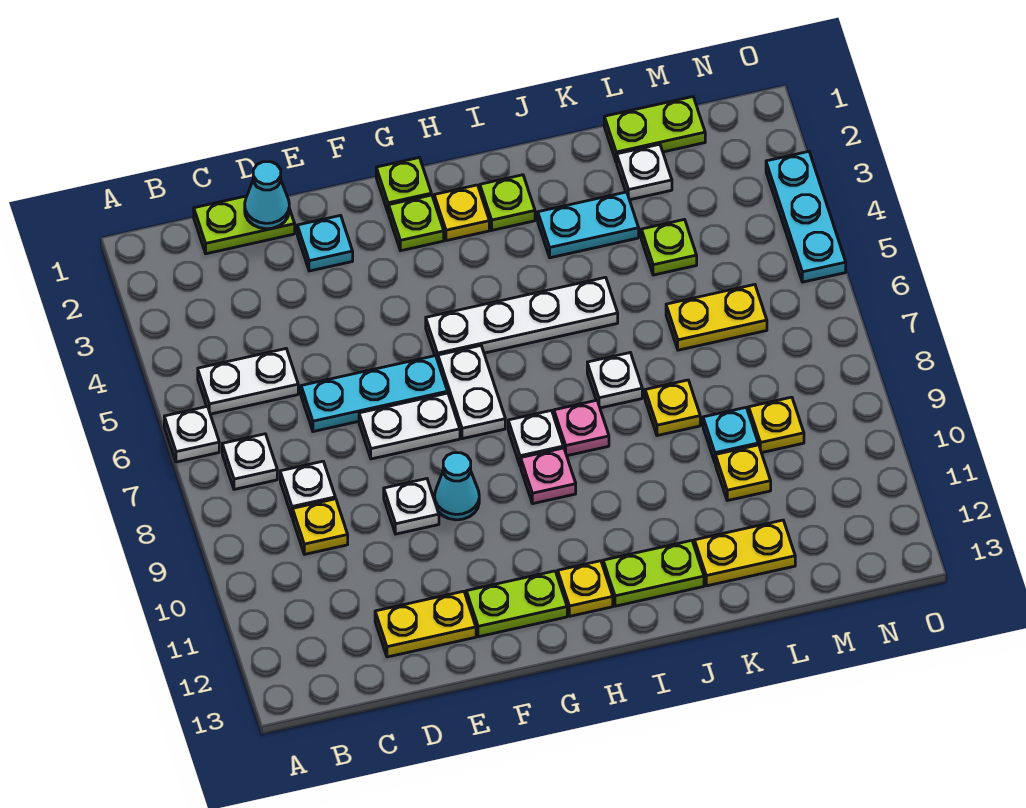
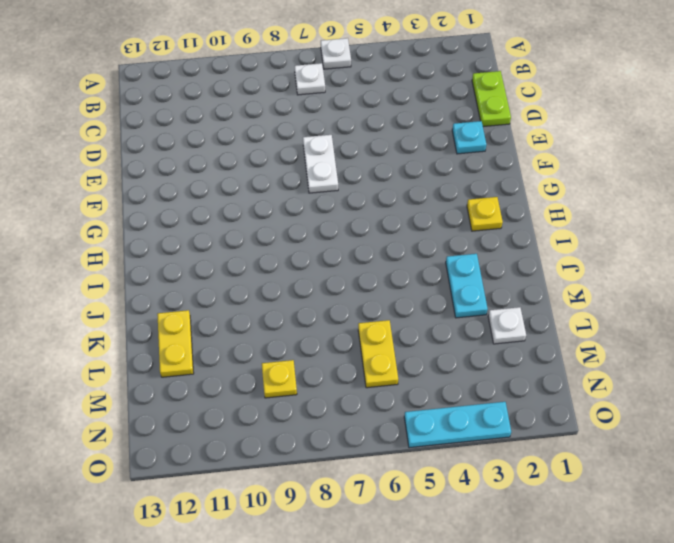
none -> white plate B5:C5 level 1
none -> white plate C8 level 1
none -> yellow plate C9 level 1
none -> cyan plate D6:F6 level 1

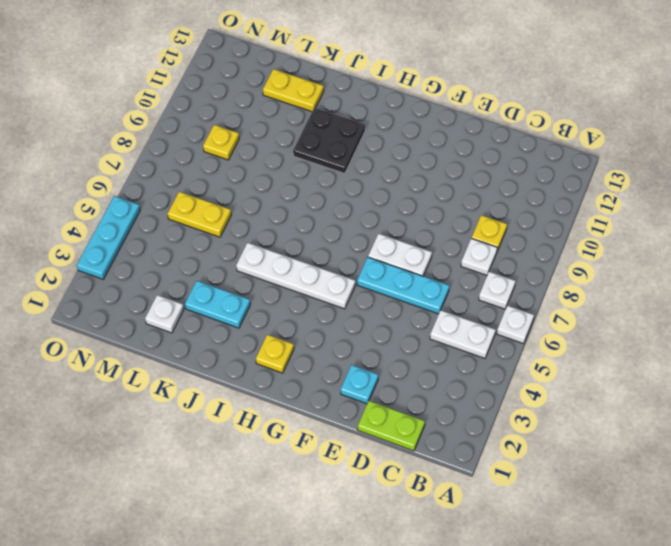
black plate I10:J11 level 1 -> none
none -> yellow plate D12:E12 level 1
none -> white plate E9 level 1
none -> cyan cone F9 level 1
none -> lime plate F12:G12 level 1

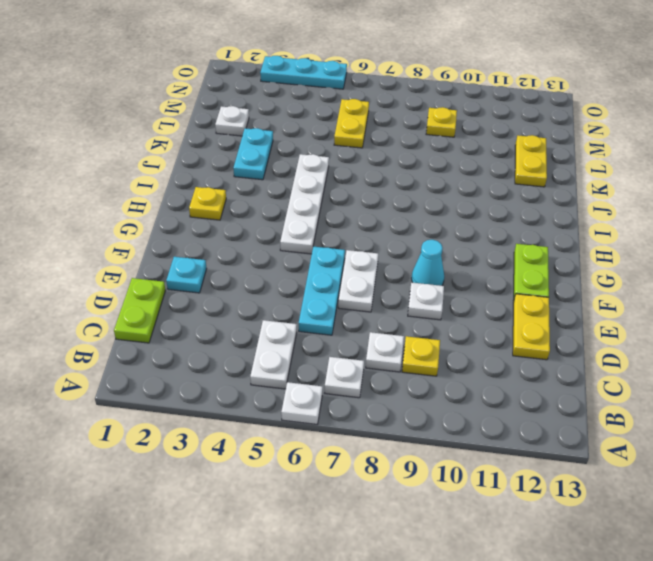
none -> lime plate G1 level 1
none -> lime plate G2 level 1
none -> white plate G6:G7 level 1
none -> white plate H8 level 1

